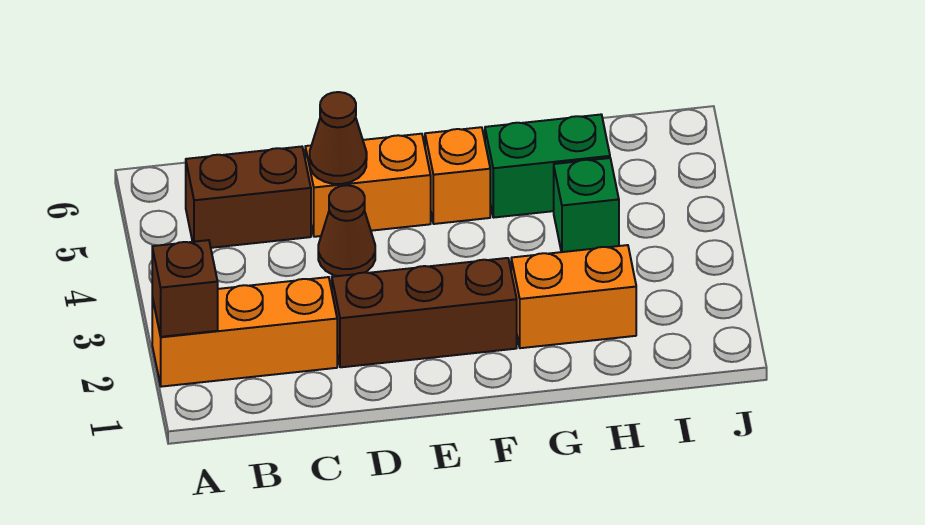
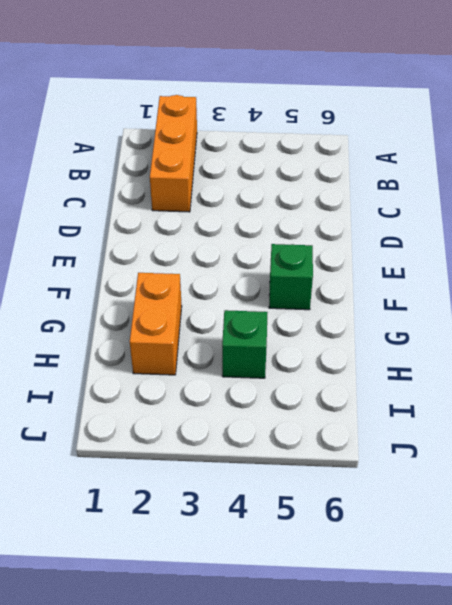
green brick F5 level 1 -> orange brick F5 level 1
none -> brown brick B5:C5 level 1
none -> brown brick D2:F2 level 1

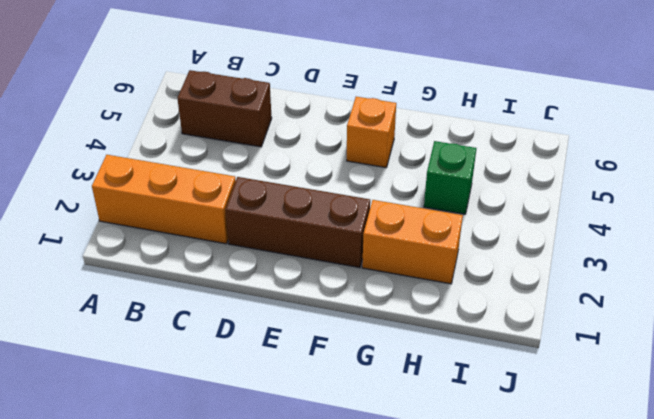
none -> brown cone D4 level 1
none -> orange brick D5:E5 level 1

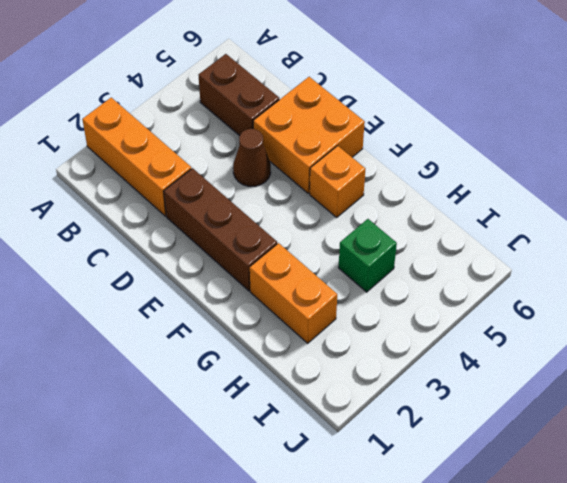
orange brick D5:E6 level 1 -> orange brick D5:E5 level 1
none -> green brick G5:H5 level 1
none -> brown brick A2 level 2

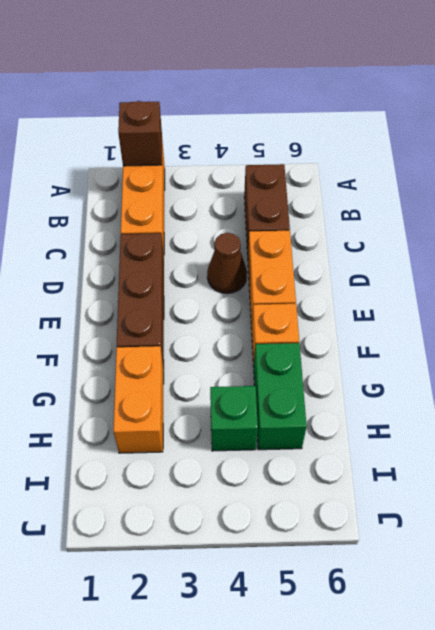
none -> brown cone D5 level 2

